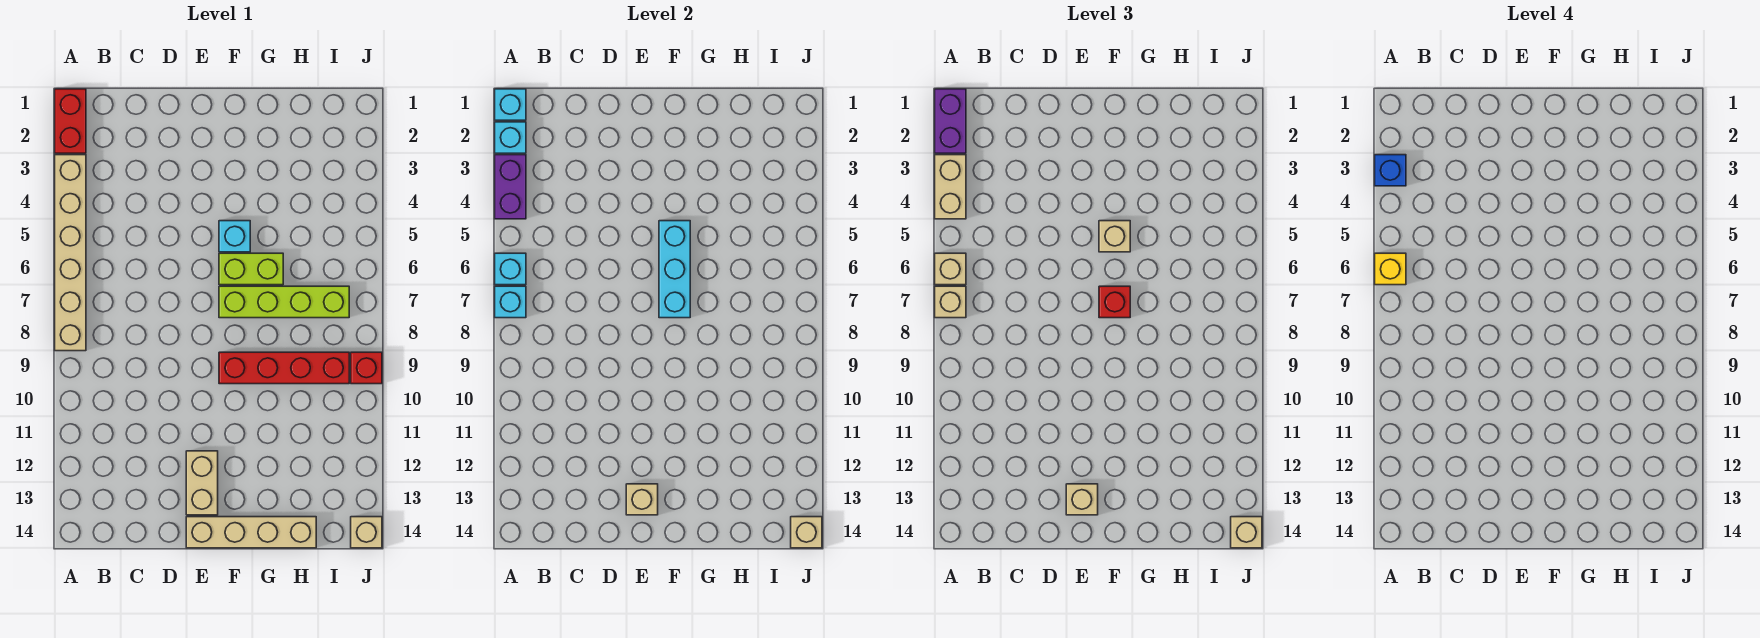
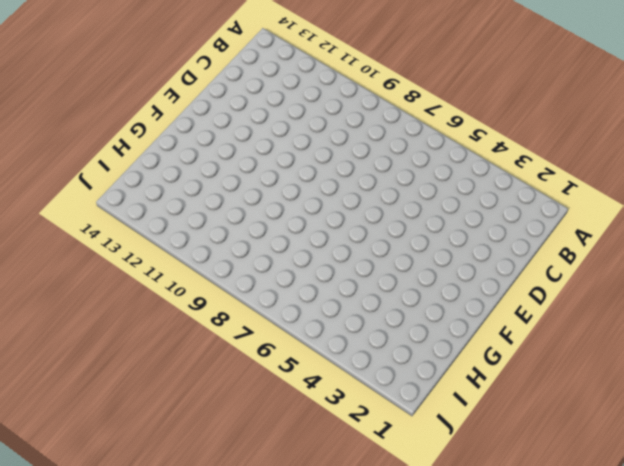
none -> red brick A1:A2 level 1
none -> tan brick A3:A8 level 1
none -> tan brick E12:E13 level 1

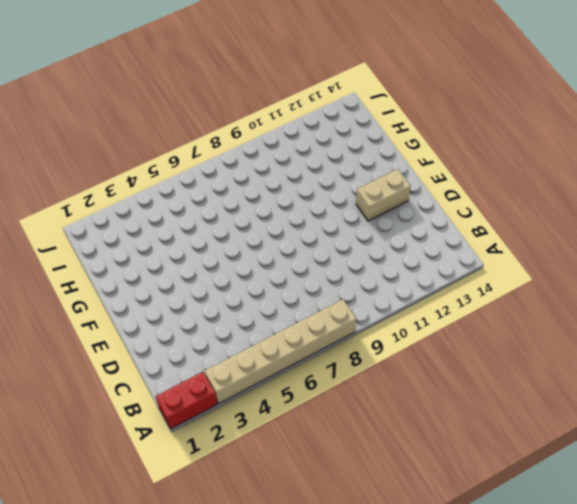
none -> tan brick E14:H14 level 1
none -> cyan brick F5 level 1
none -> lime brick F6:G6 level 1

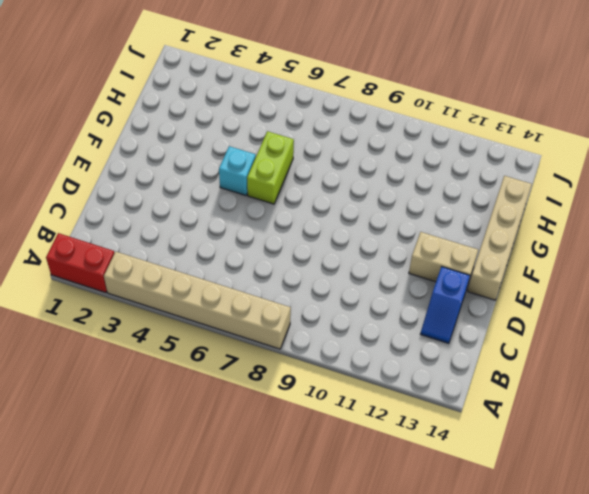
blue slope C13:D13 level 1 top D -> none
none -> lime brick F7:I7 level 1
none -> red brick F9:I9 level 1
none -> red brick J9 level 1

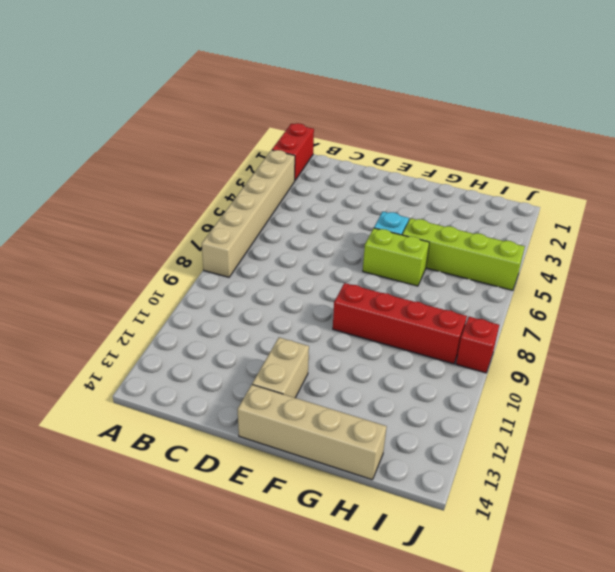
lime brick G5:J5 level 1 -> lime brick F7:I7 level 1
none -> tan brick J14 level 1
none -> cyan brick A1 level 2
none -> cyan brick A2 level 2

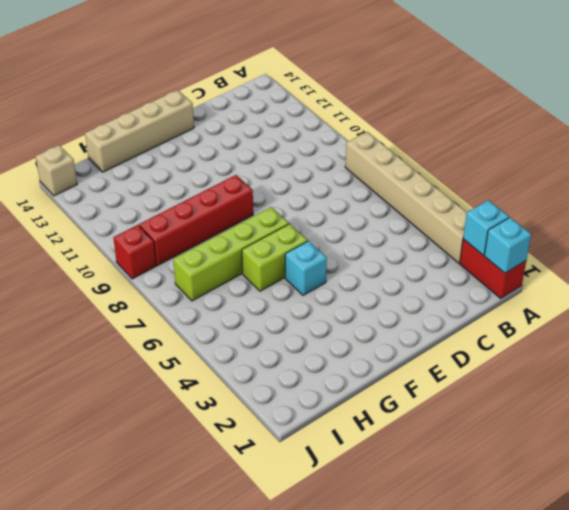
none -> tan brick E12:E13 level 1
none -> purple brick A3:A4 level 2
none -> cyan brick A6 level 2

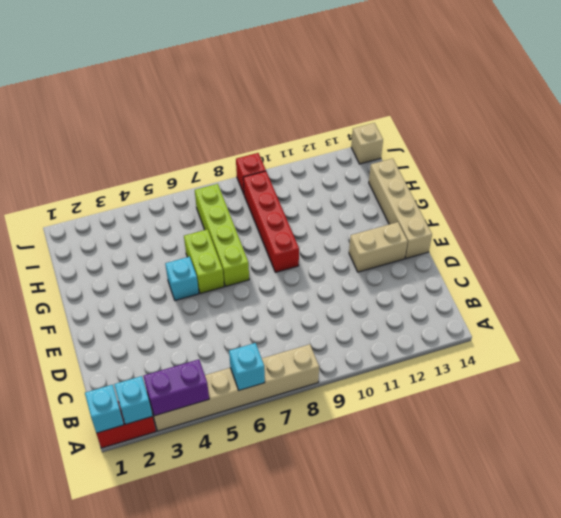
none -> cyan brick A7 level 2
none -> tan brick E13 level 2
none -> cyan brick F5:F7 level 2

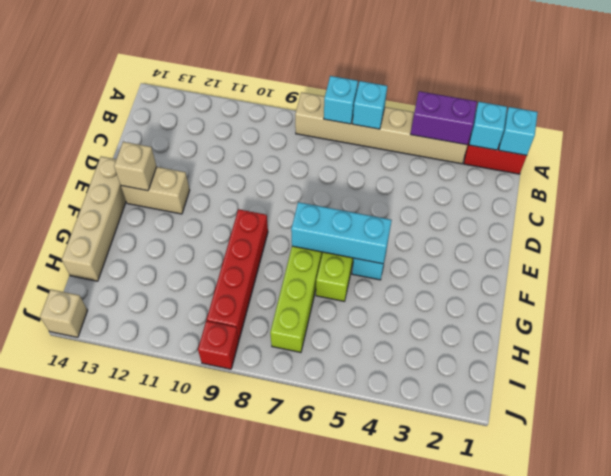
none -> tan brick J14 level 2
none -> purple brick A1:A2 level 3
none -> tan brick A3:A4 level 3

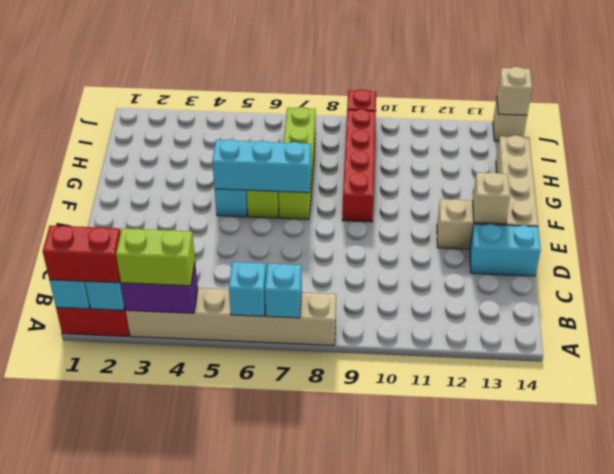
red brick A1:A2 level 3 -> purple brick A1:A2 level 3
lime brick A3:A4 level 3 -> tan brick A3:A4 level 3
cyan brick D13:D14 level 1 -> none
none -> tan brick A6 level 3
none -> tan brick A7 level 3
none -> tan brick E13 level 3

